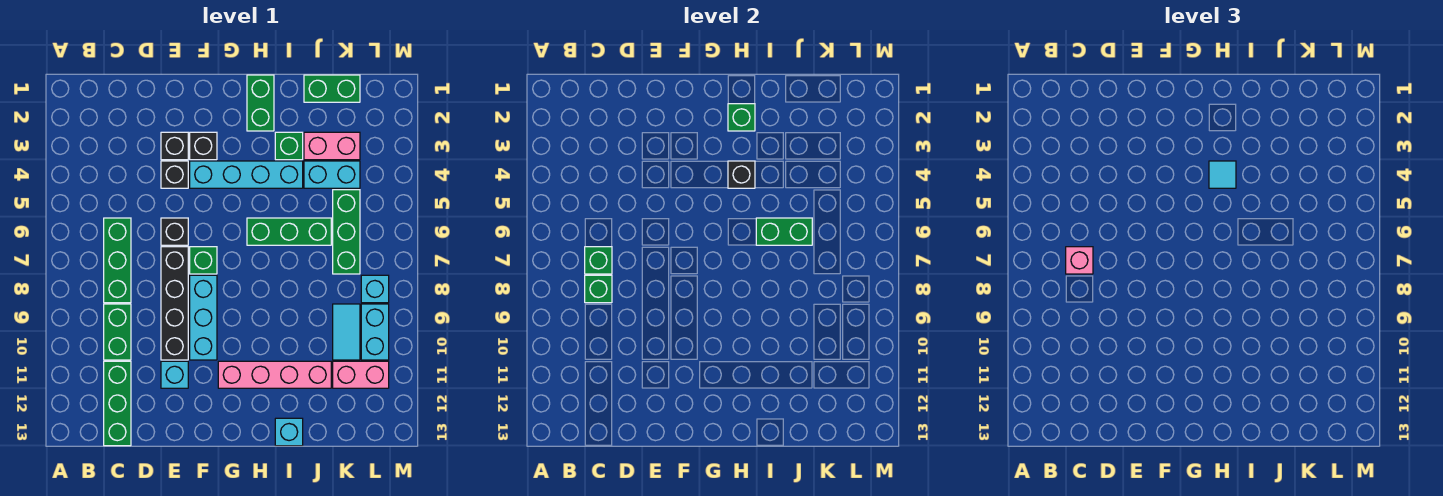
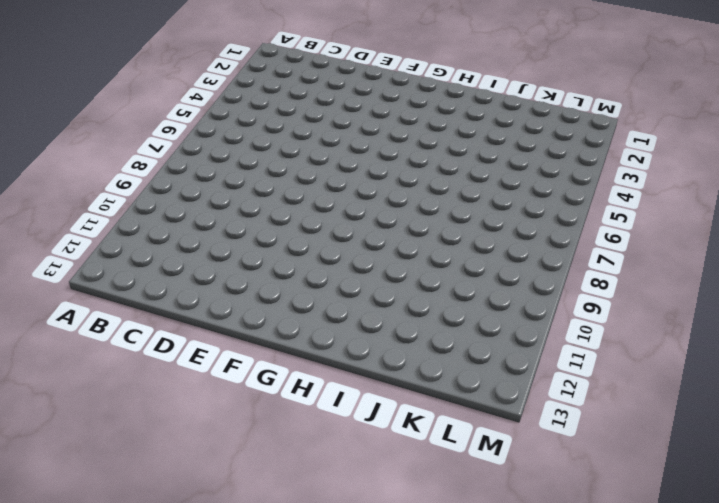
none -> green brick C6:C8 level 1
none -> green brick C9:C10 level 1
none -> green brick C11:C13 level 1
none -> black brick E3 level 1

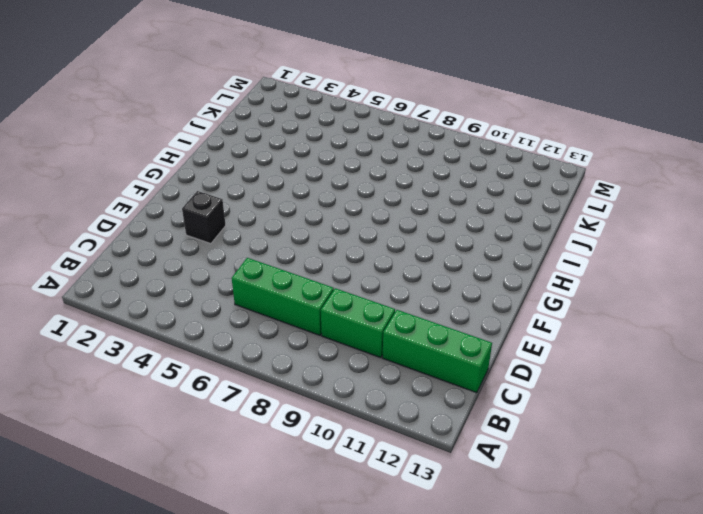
none -> black brick E4 level 1
none -> black brick E6 level 1
none -> black brick E7:E10 level 1
none -> cyan brick E11 level 1

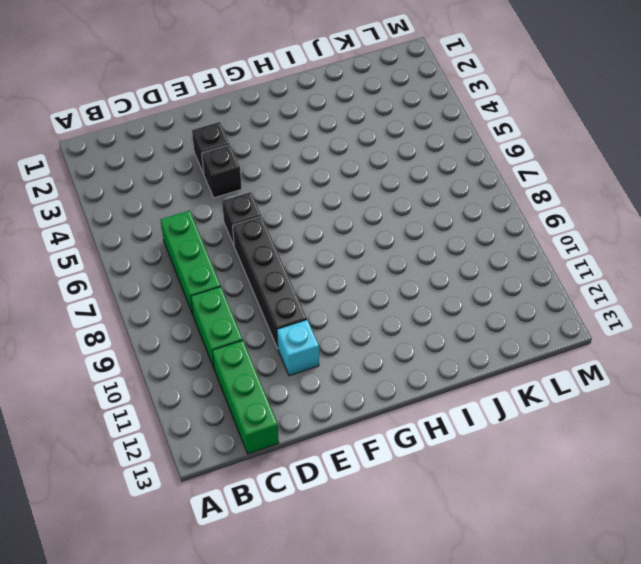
none -> black brick F3 level 1
none -> cyan brick F4:I4 level 1
none -> green brick F7 level 1
none -> cyan brick F8:F10 level 1

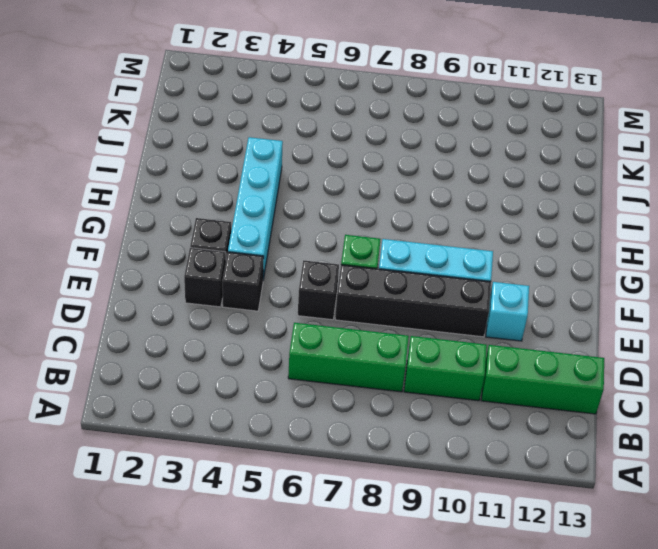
none -> pink brick G11:J11 level 1
none -> green brick H1:H2 level 1
none -> green brick H6:J6 level 1
none -> green brick I3 level 1

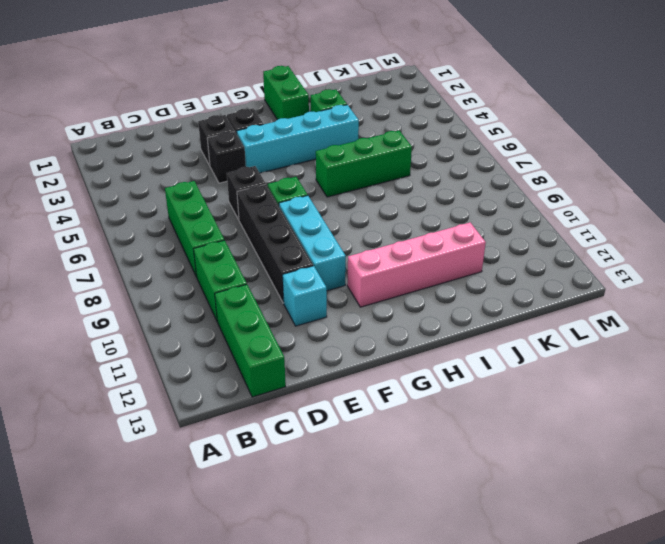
none -> cyan brick I13 level 1
none -> green brick J1:K1 level 1
none -> pink brick J3:K3 level 1
none -> cyan brick J4:K4 level 1

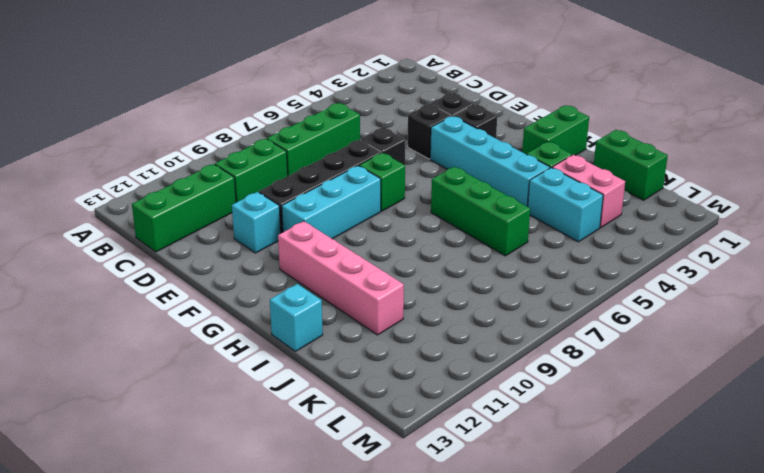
none -> green brick K5:K7 level 1
none -> cyan tile K9:K10 level 1
none -> pink brick K11:L11 level 1
none -> cyan brick L8 level 1

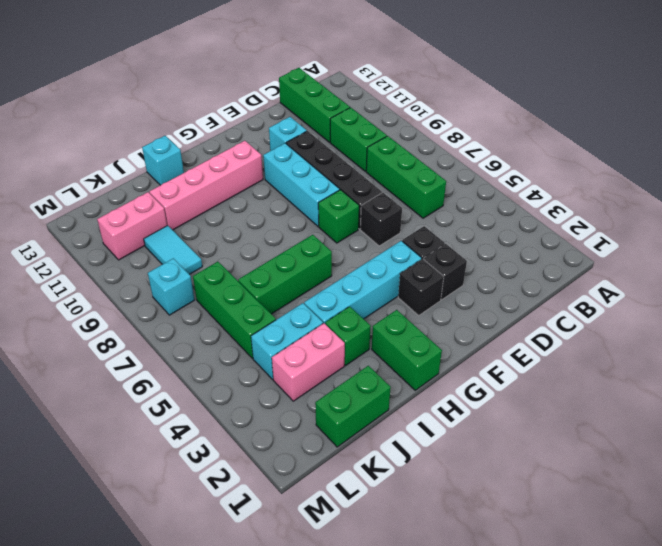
none -> cyan brick L9:L10 level 1
none -> green brick C7 level 2
none -> green brick C8 level 2
none -> green brick H2 level 2

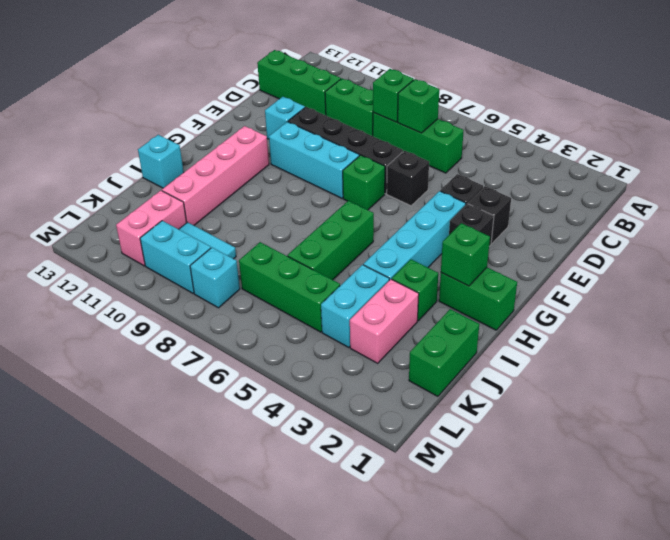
none -> black brick H4 level 2
none -> green brick I6:J6 level 2
none -> pink brick C7 level 3
none -> cyan tile H4 level 3

